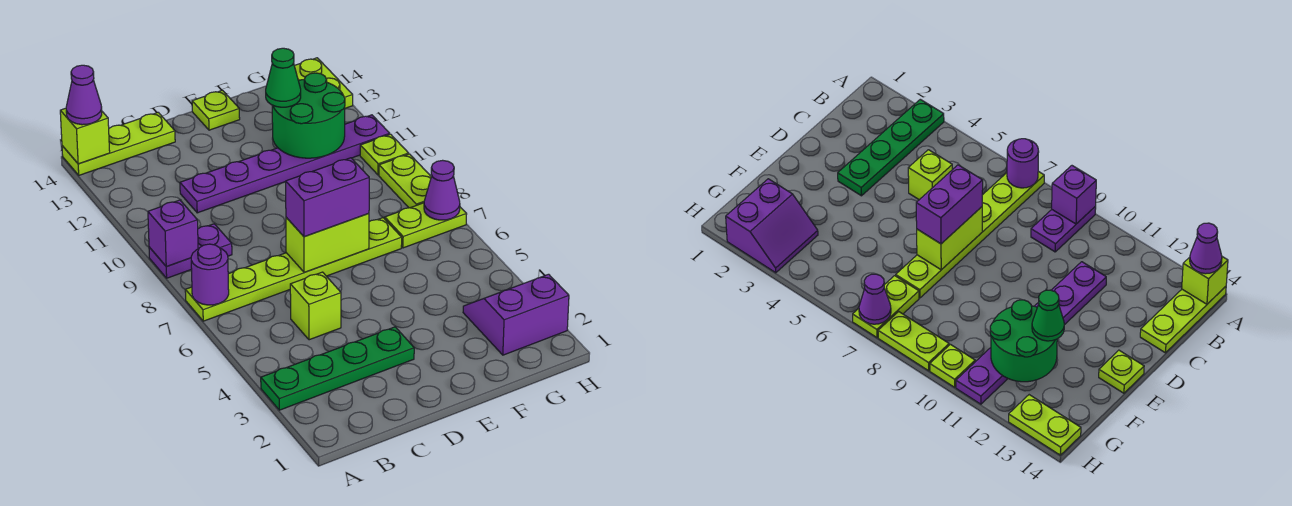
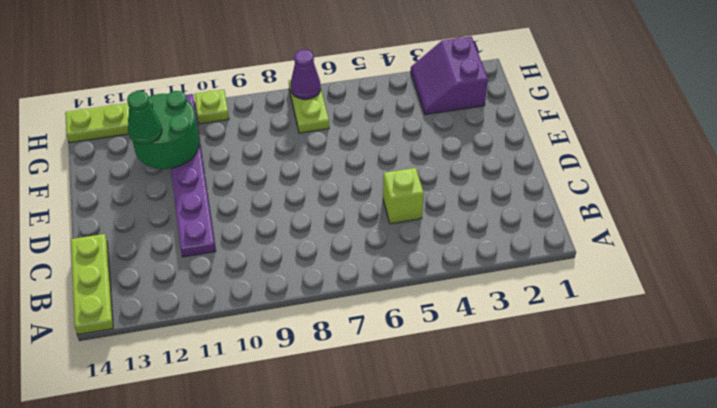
none -> green plate A3:D3 level 1
none -> lime plate A7:F7 level 1
none -> purple plate A9:B9 level 1

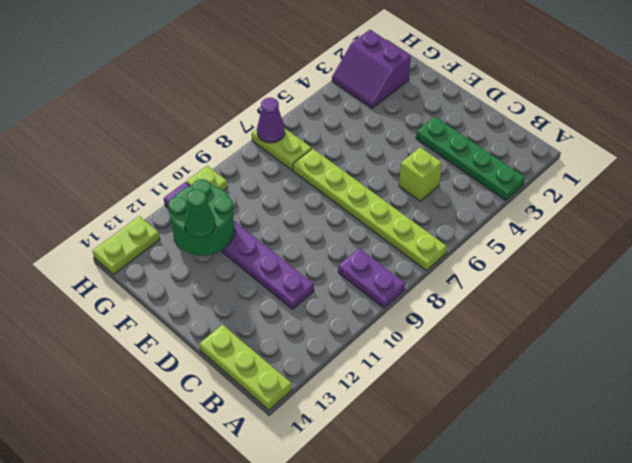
none -> lime plate E14 level 1
none -> lime plate H8:H9 level 1
none -> purple round brick A7 level 2

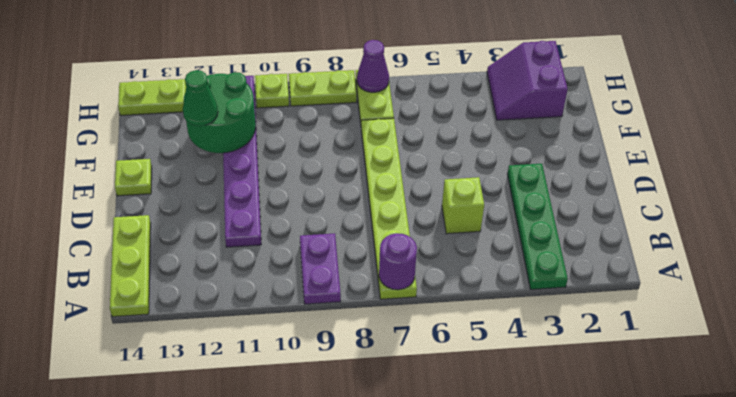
none -> purple brick A9 level 2
none -> lime brick A14 level 2
none -> lime brick D7:E7 level 2

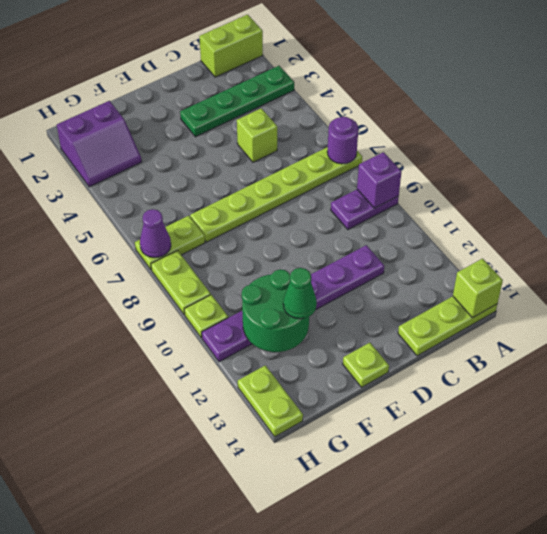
lime brick A1:B1 level 1 -> lime brick D7:E7 level 2
none -> purple cone A14 level 3
none -> purple brick D7:E7 level 3

